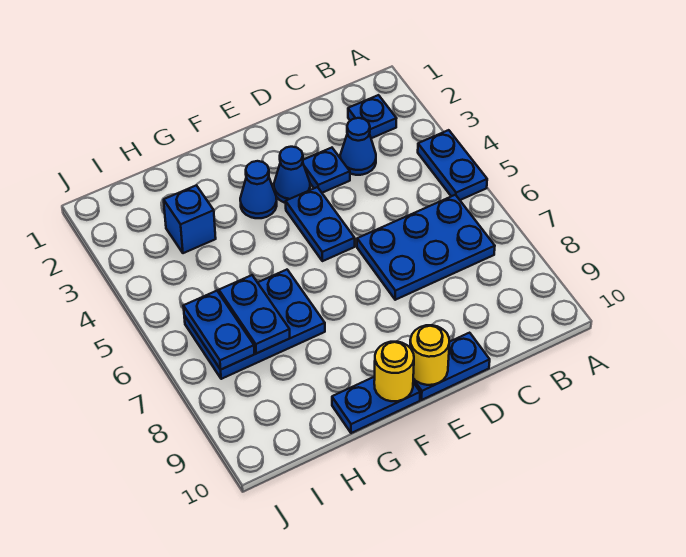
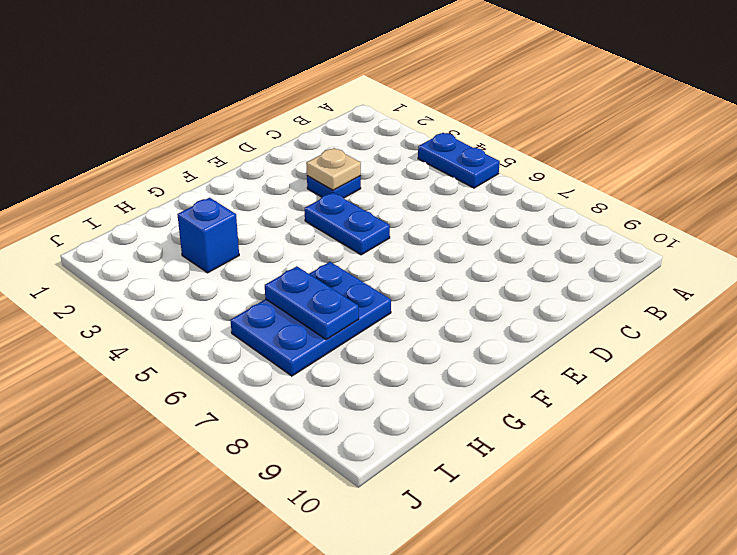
tan plate D3 level 2 -> none
none -> blue plate B2 level 1
none -> blue plate B6:D7 level 1
none -> blue cone C3 level 1

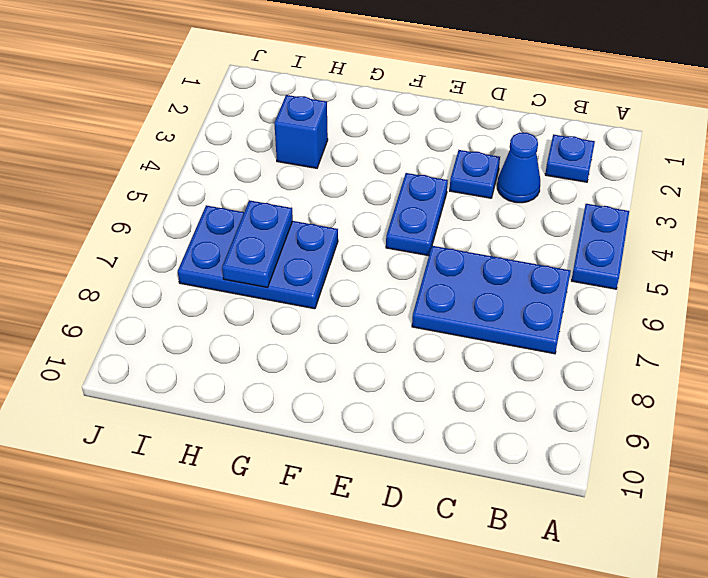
none -> blue plate D10:E10 level 1
none -> blue cone E3 level 1
none -> blue cone F3 level 1

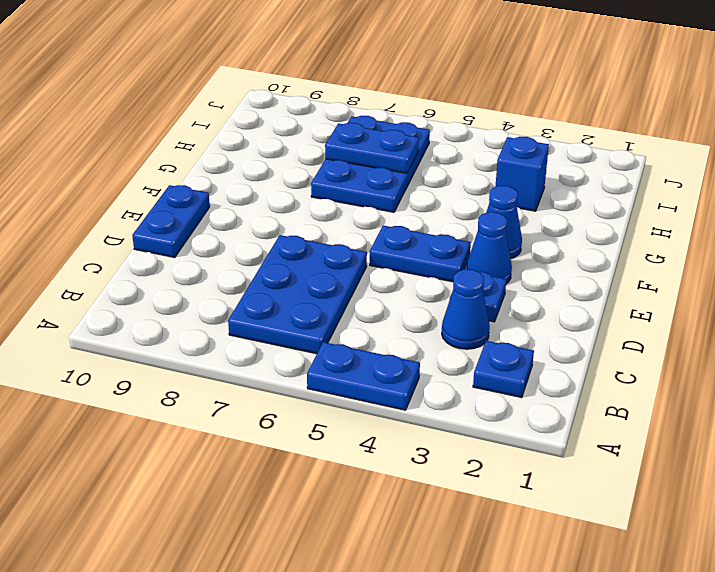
none -> blue plate F10:G10 level 1
none -> yellow round brick E10 level 2
none -> yellow round brick F10 level 2

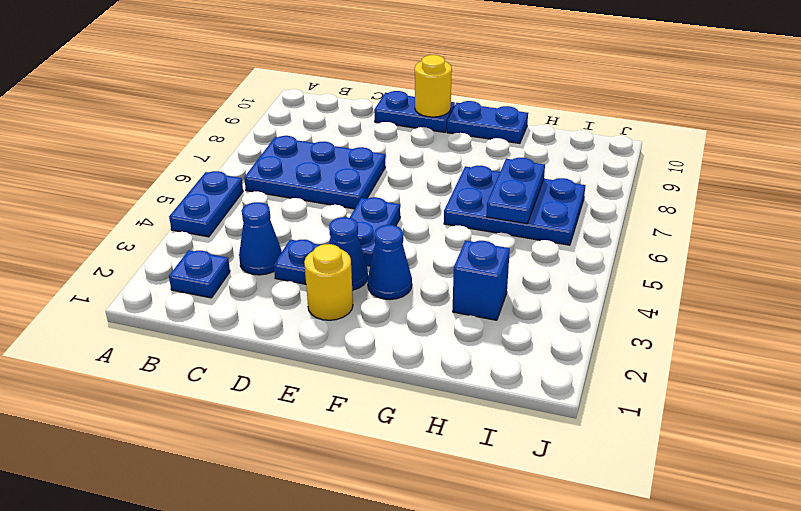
yellow round brick E2 level 1 -> yellow round brick F10 level 2
none -> blue plate I6:I7 level 2

